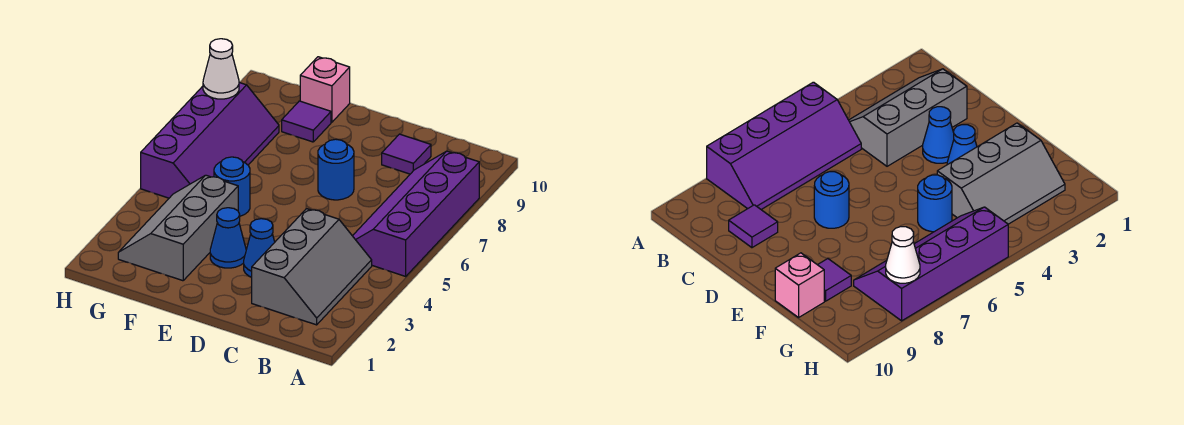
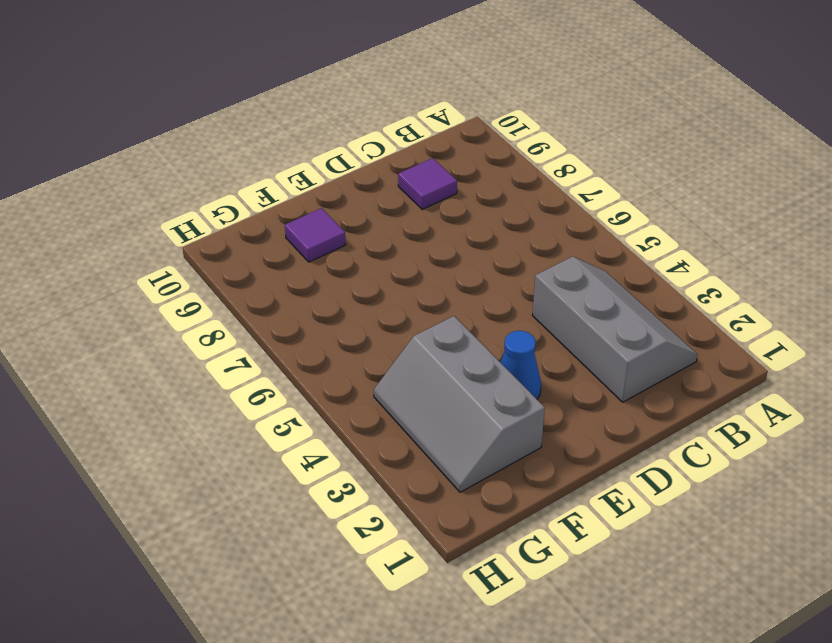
none -> purple slope A5:B8 level 1 top A
none -> blue cone D3 level 1
none -> blue round brick D7 level 1

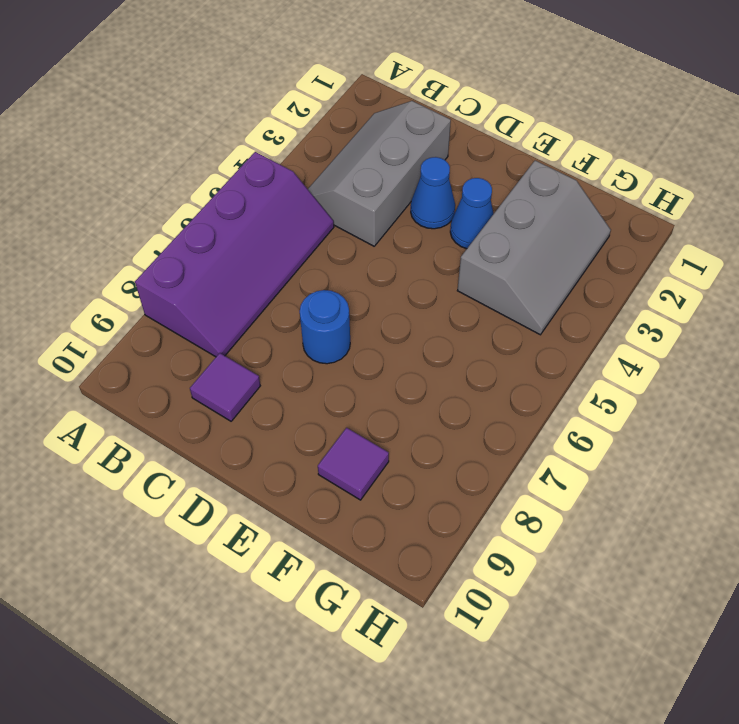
none -> blue round brick F5 level 1
none -> pink brick F10 level 1
none -> purple slope G5:H8 level 1 top H

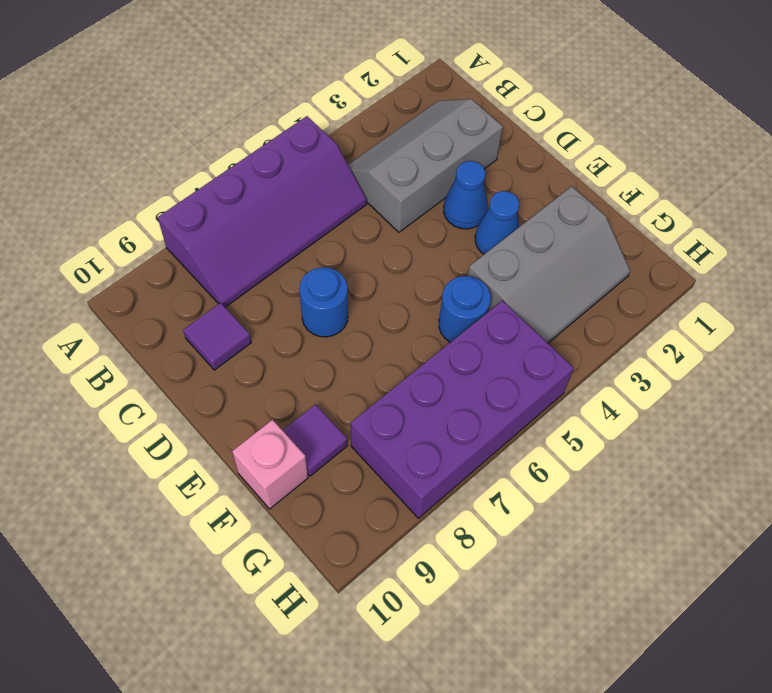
purple brick G5:H8 level 1 -> purple slope G5:H8 level 1 top H
none -> white cone H8 level 2

